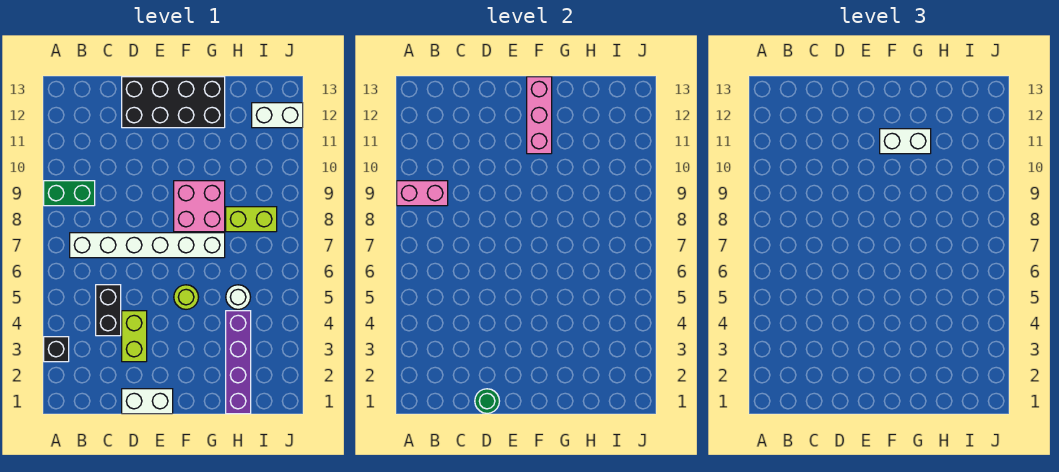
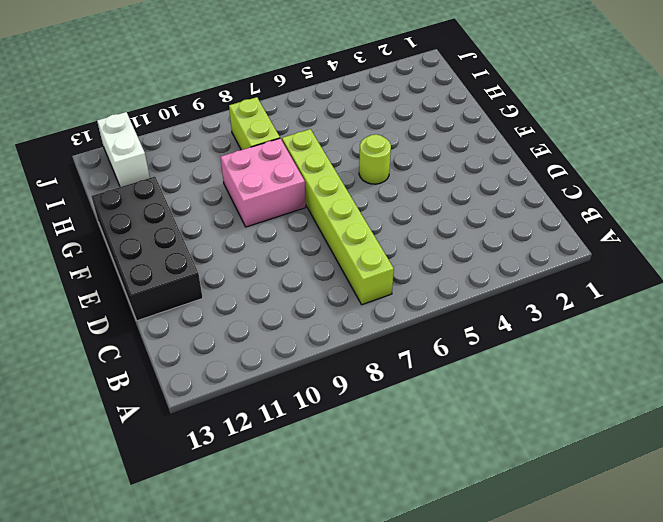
lime brick B7:G7 level 1 -> white brick B7:G7 level 1
none -> black brick A3 level 1
none -> green brick A9:B9 level 1
none -> black brick C4:C5 level 1

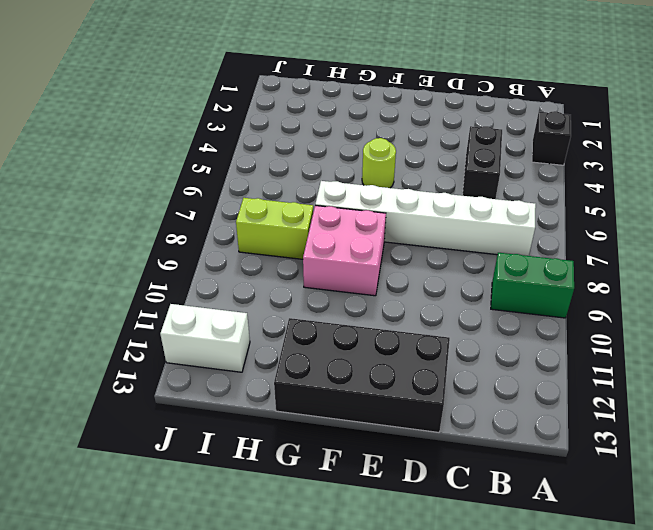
none -> white brick D1:E1 level 1
none -> lime brick D3:D4 level 1
none -> purple brick H1:H4 level 1

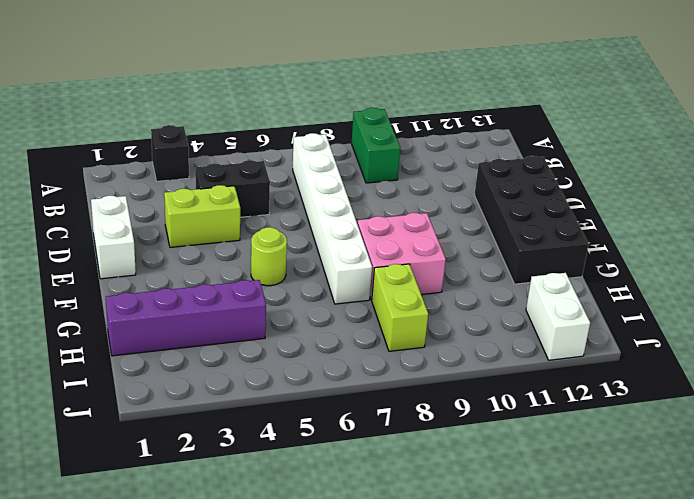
none -> white round brick H5 level 1
none -> pink brick A9:B9 level 2
none -> green round brick D1 level 2

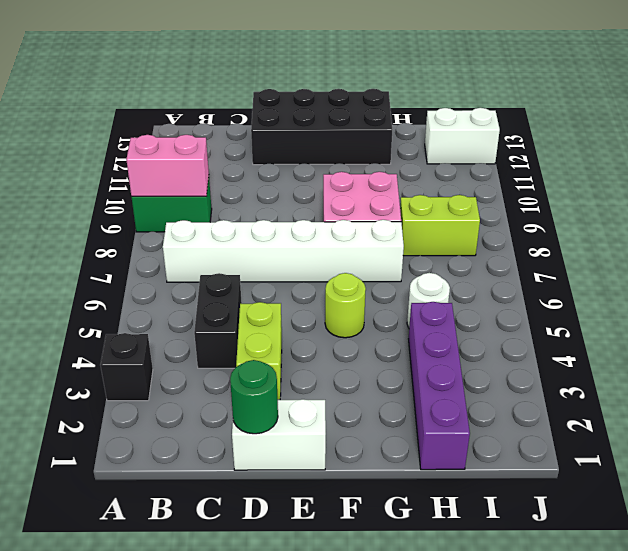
none -> pink brick F11:F13 level 2
none -> white brick F11:G11 level 3

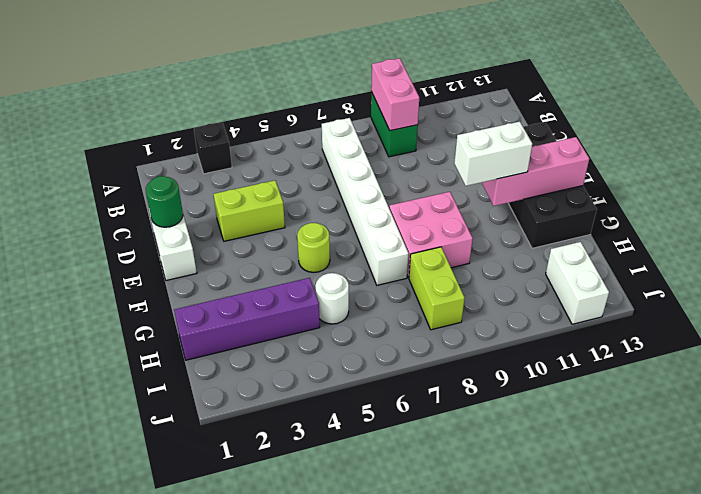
white brick F10:F11 level 3 -> white brick F11:G11 level 3
none -> black brick C4:C5 level 1

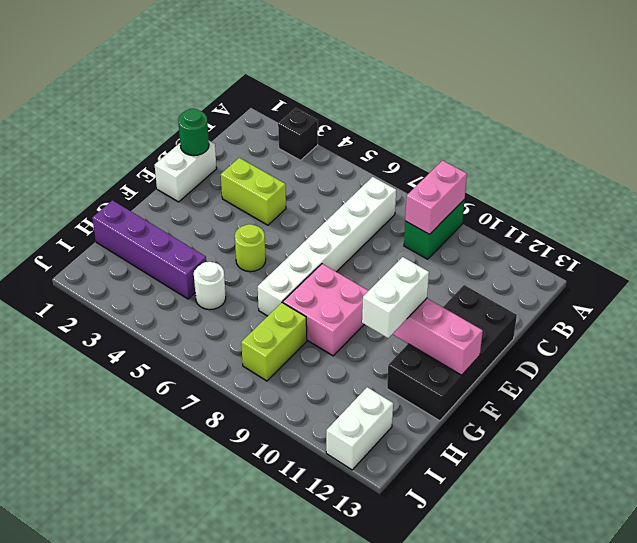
none -> black brick C4:C5 level 1

